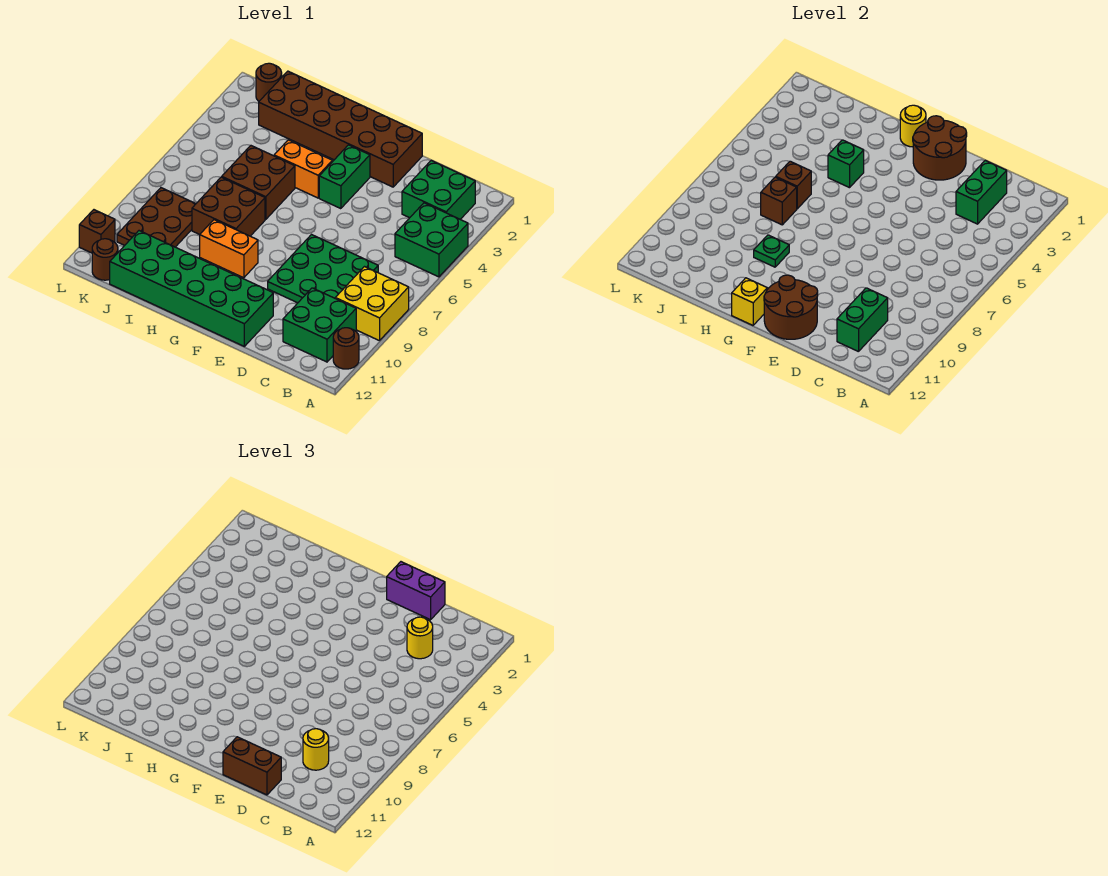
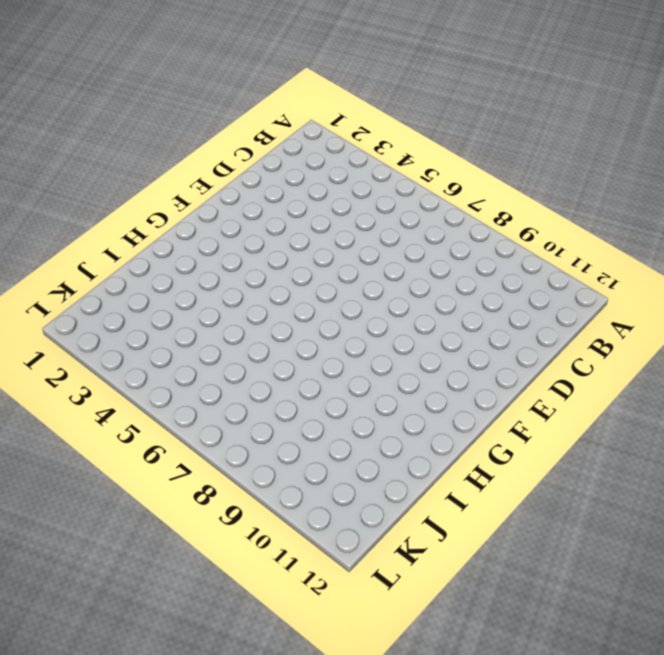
none -> green brick A4:B5 level 1
none -> yellow brick A8:B9 level 1
none -> brown round brick A11 level 1
none -> green brick B2:C3 level 1

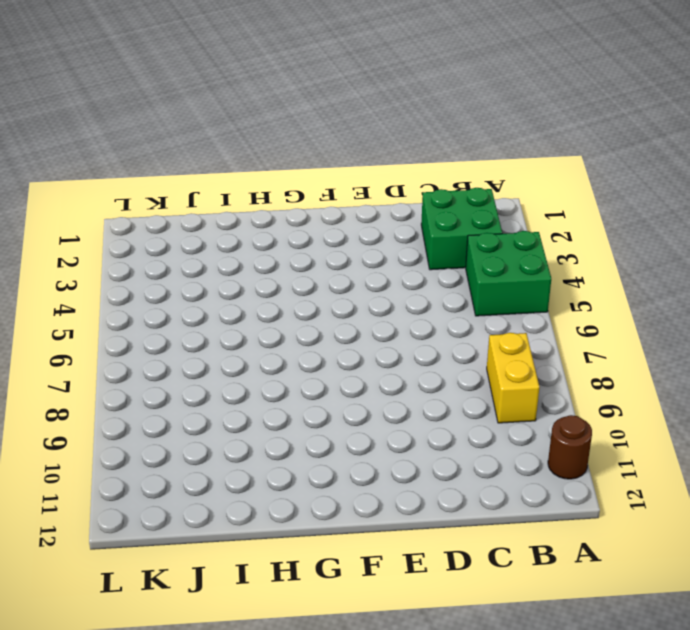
yellow brick B8:B9 level 1 -> yellow brick A8:B9 level 1
none -> green brick B10:C11 level 1
none -> green plate C7:E9 level 1
none -> brown brick E1:J2 level 1
none -> green brick E11:J12 level 1

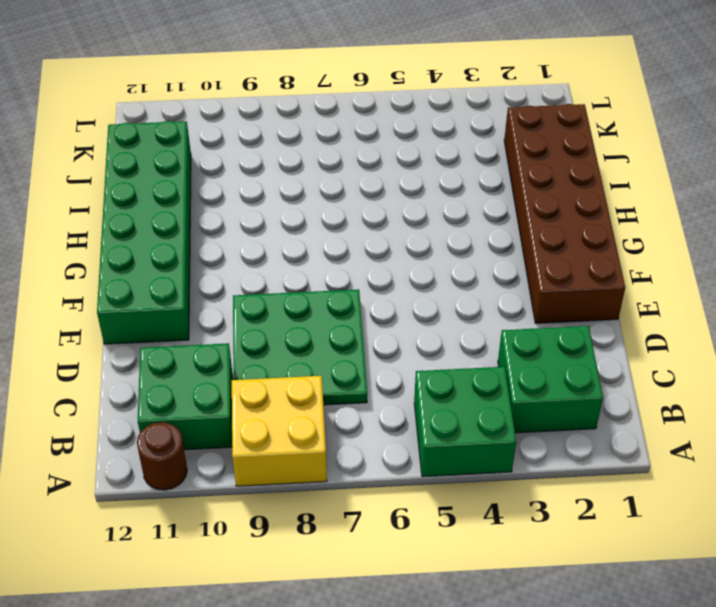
none -> green brick F3:F4 level 1
none -> orange brick G4:H4 level 1
none -> orange brick G9:H9 level 1
none -> brown brick H5:I6 level 1

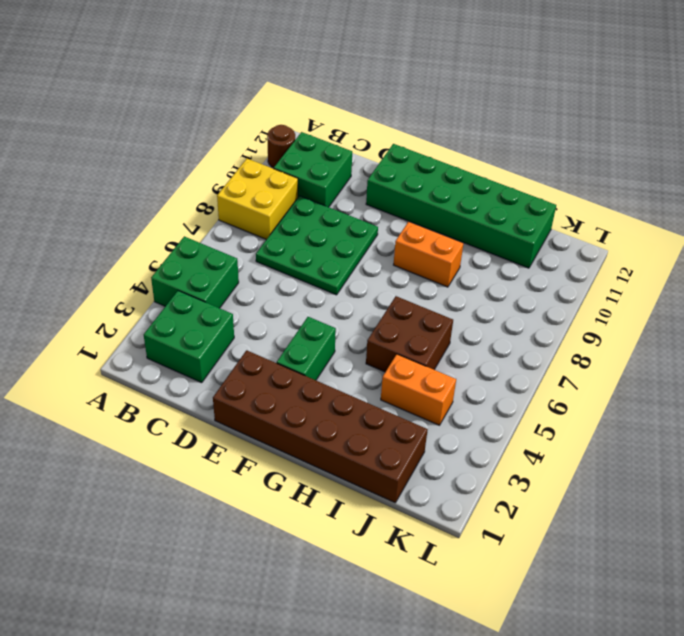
orange brick I4:J4 level 1 -> orange brick G4:H4 level 1
none -> brown brick H7:I8 level 1
none -> brown plate J8:K10 level 1
none -> brown round brick K1 level 1
none -> brown round brick K12 level 1

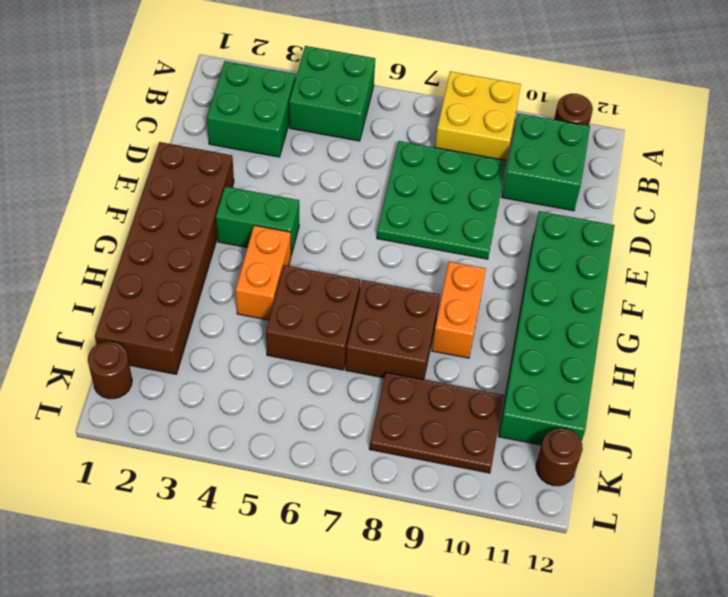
none -> brown brick L11 level 1
none -> green brick C2:C3 level 2
none -> green brick C10:C11 level 2
none -> brown round brick E1:F2 level 2

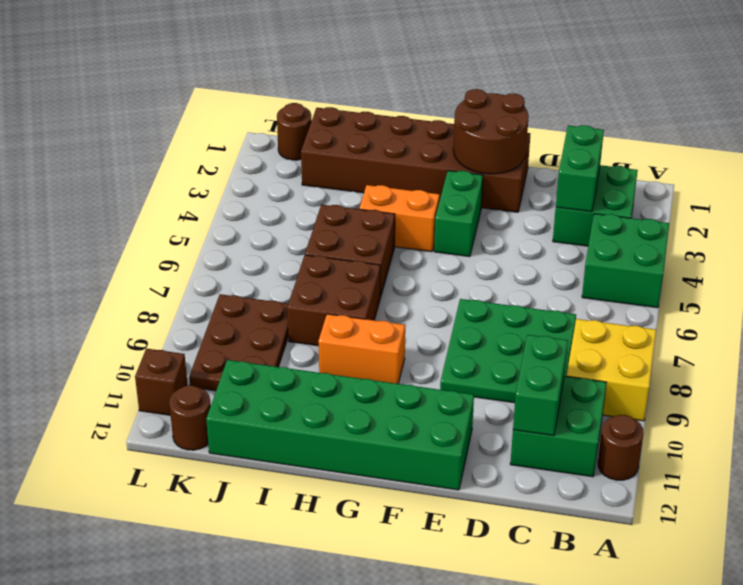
none -> brown round brick E11:F12 level 2
none -> yellow round brick G1 level 2
none -> yellow brick G12 level 2
none -> green brick H4 level 2

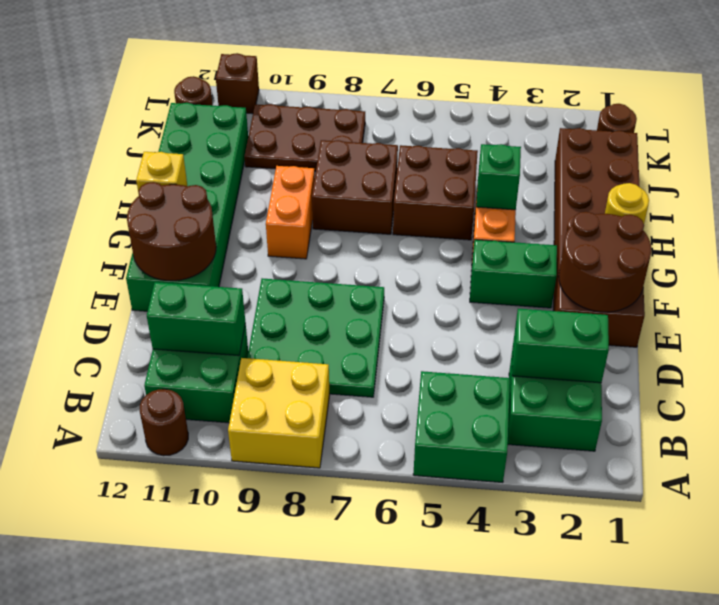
none -> green plate H9 level 2
none -> brown brick I6 level 2
none -> brown brick I7 level 2
none -> yellow round brick C3 level 3

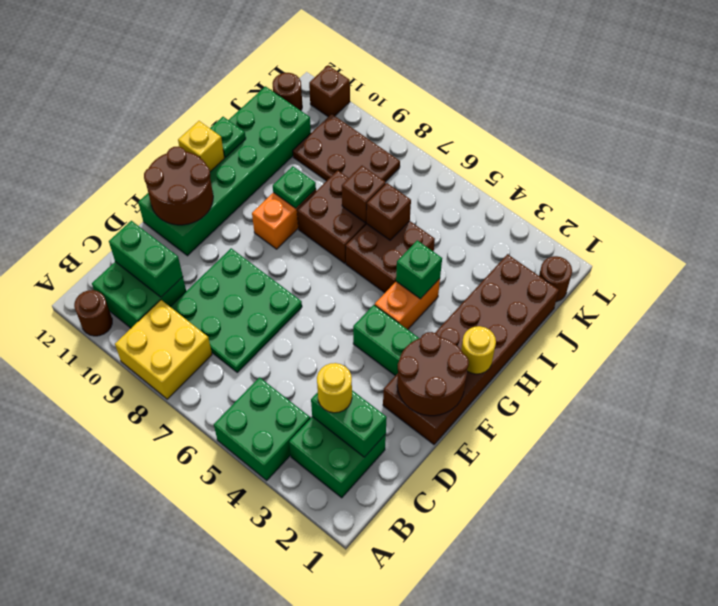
green plate H12 level 2 -> none
none -> yellow round brick C10 level 3
none -> purple brick D1:E1 level 3
none -> brown brick D12:E12 level 3

